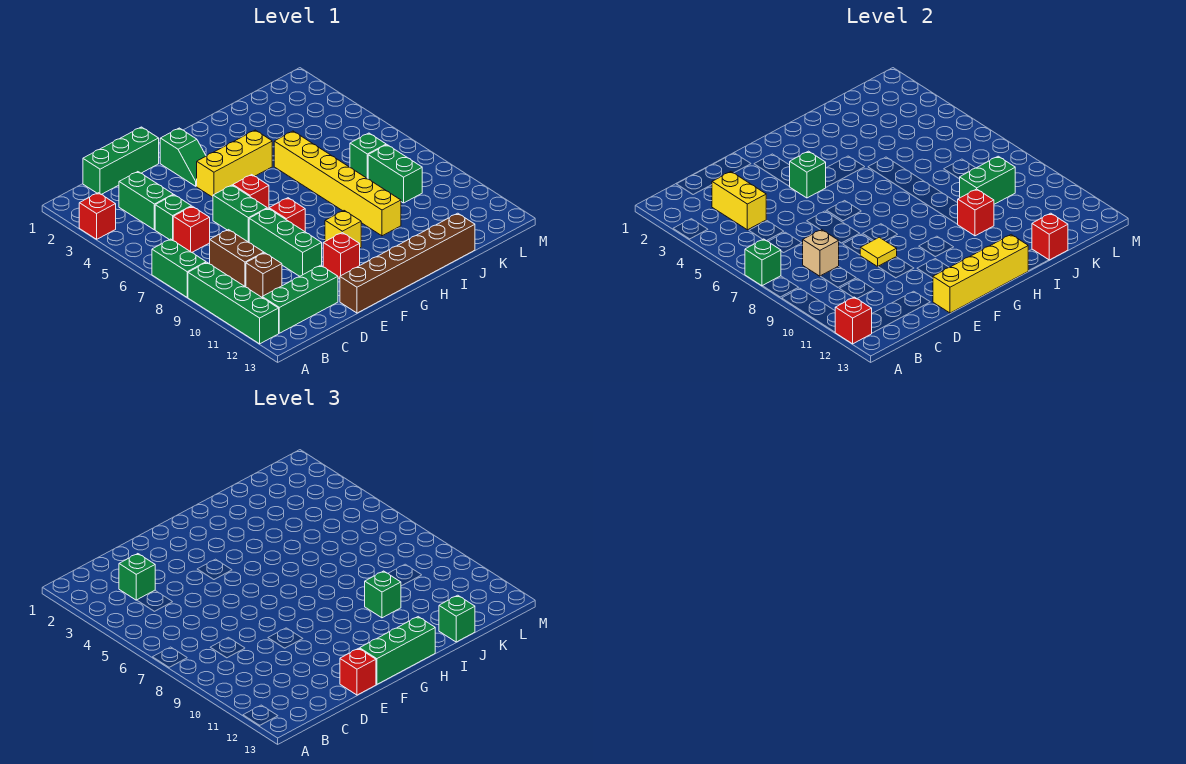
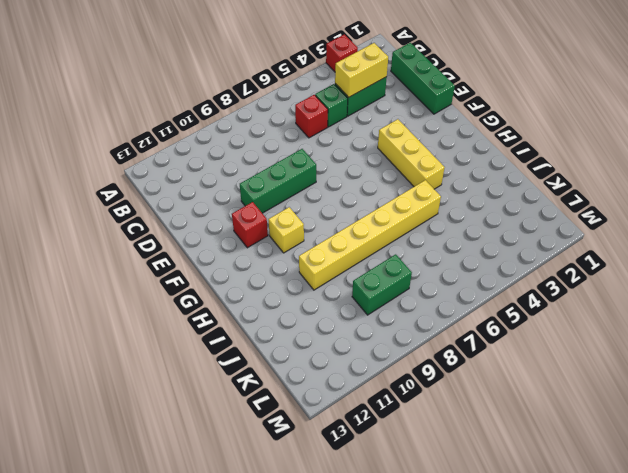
none -> green brick A7:A8 level 1
none -> green brick A9:A12 level 1
none -> green brick B12:D12 level 1
none -> brown brick C8:C9 level 1

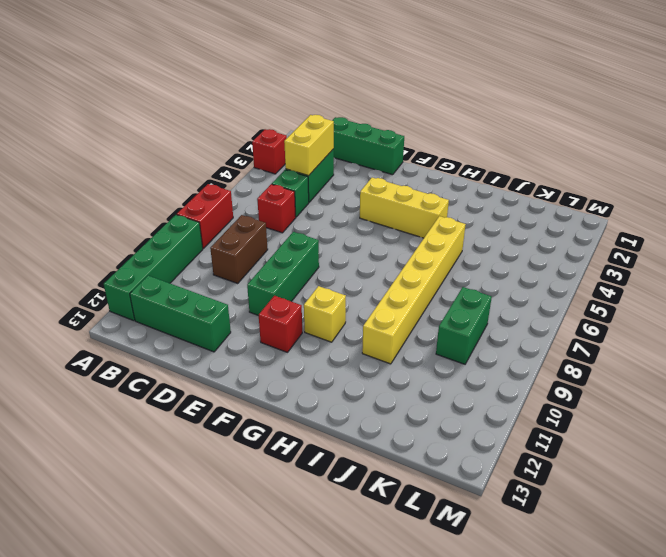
red brick A7:A8 level 1 -> green brick A7:A8 level 1
none -> brown brick C10 level 1
none -> green brick E6:E7 level 1
none -> brown brick E13:J13 level 1
none -> green slope F2:F3 level 1 top 2

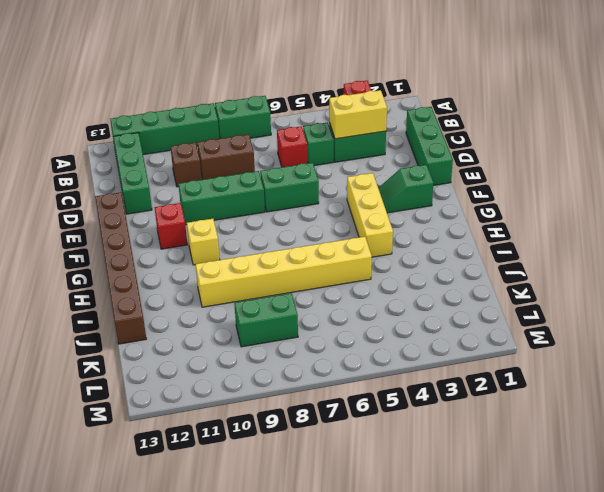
none -> red brick F6 level 1
none -> red brick F8 level 1
none -> green brick K7 level 1
none -> green brick A7 level 2

